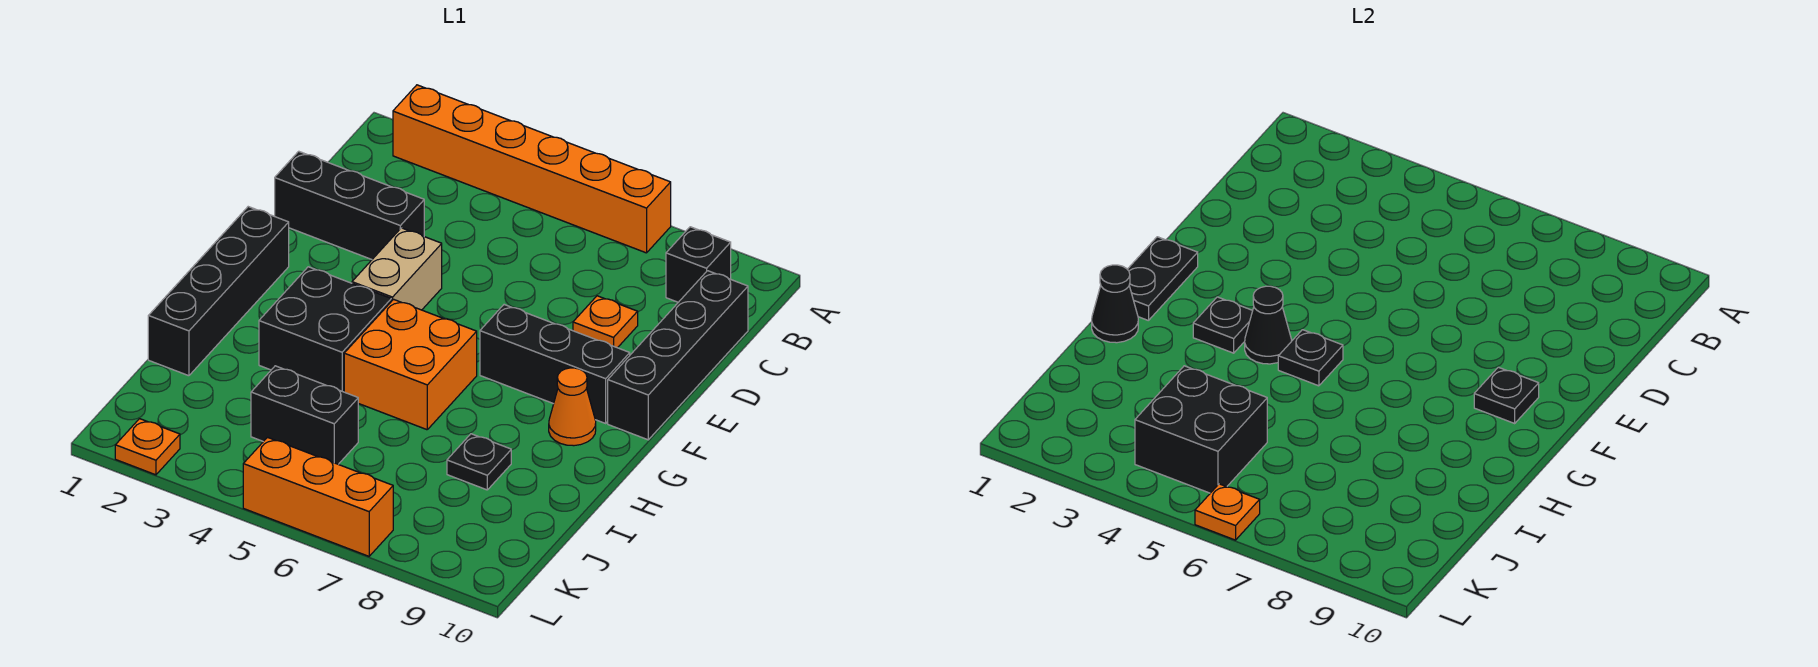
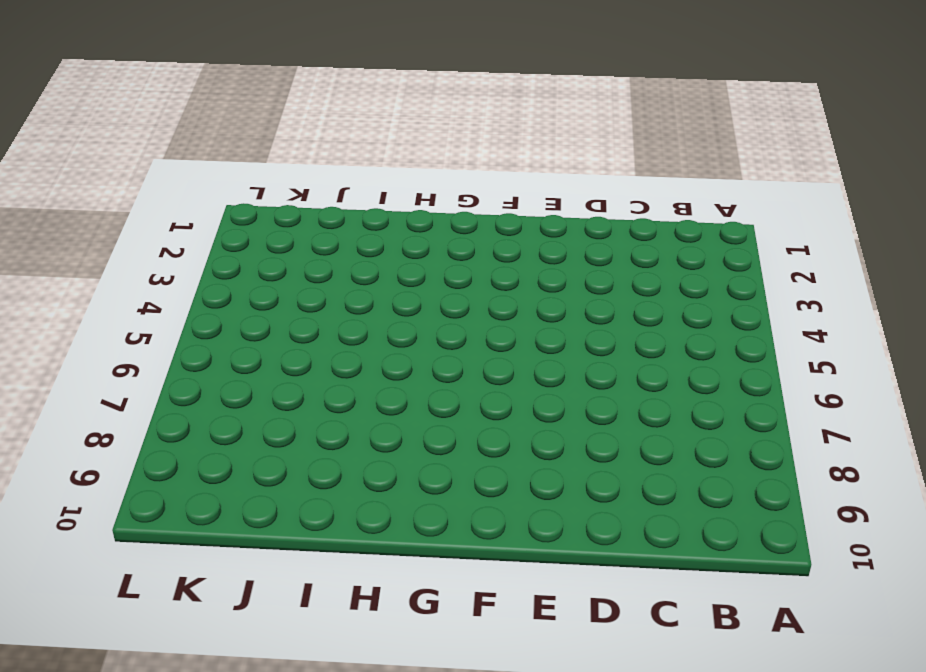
none -> orange brick A2:A7 level 1
none -> black brick B9 level 1
none -> black brick C10:F10 level 1

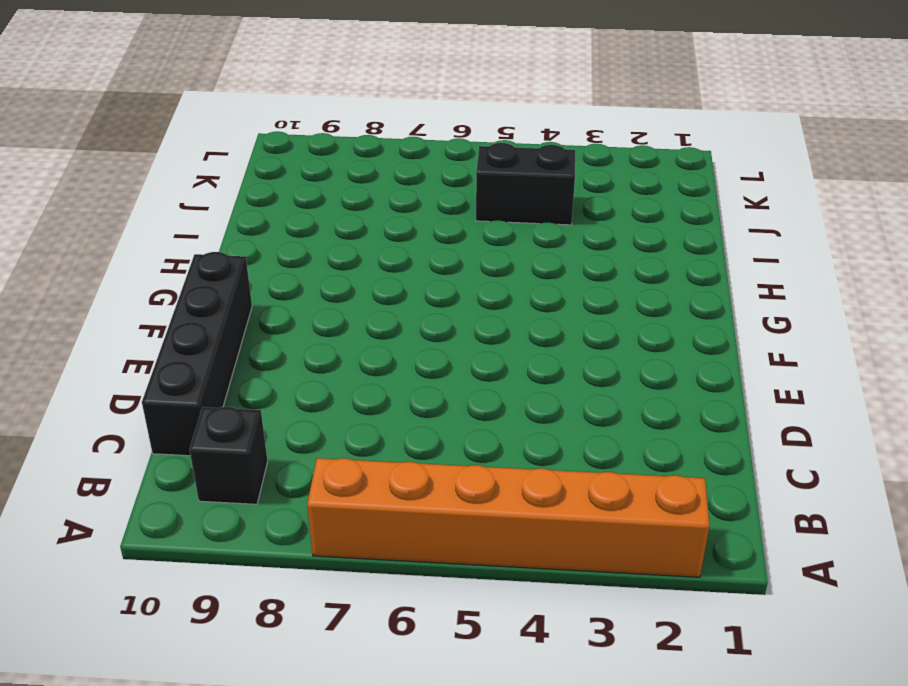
none -> black brick D1:D3 level 1
none -> orange plate D8 level 1
none -> tan brick E4:F4 level 1

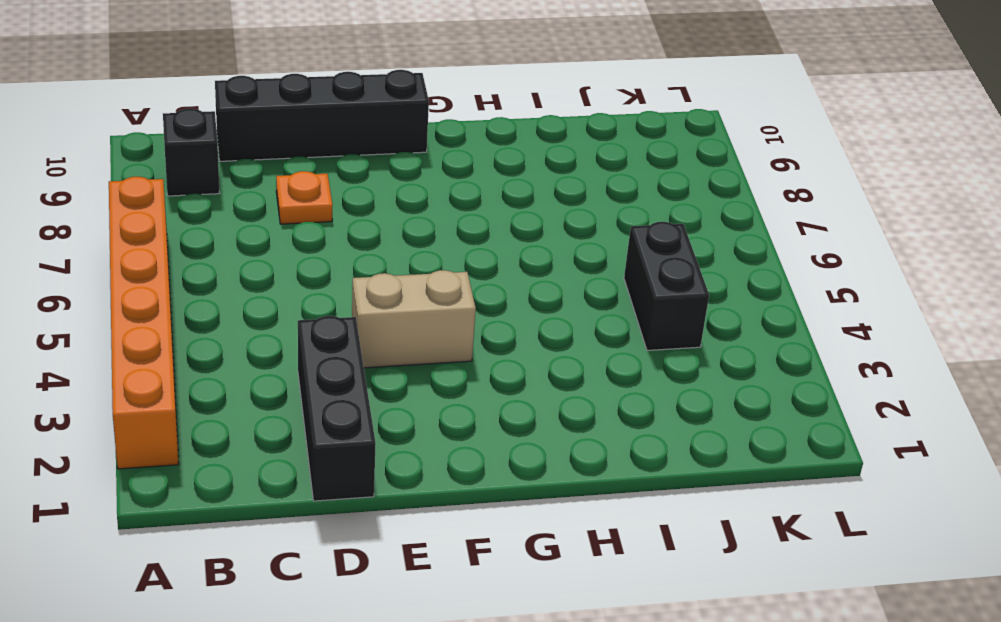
none -> black brick F1:I1 level 1
none -> black brick F7:F9 level 1
none -> black brick G3:H4 level 1

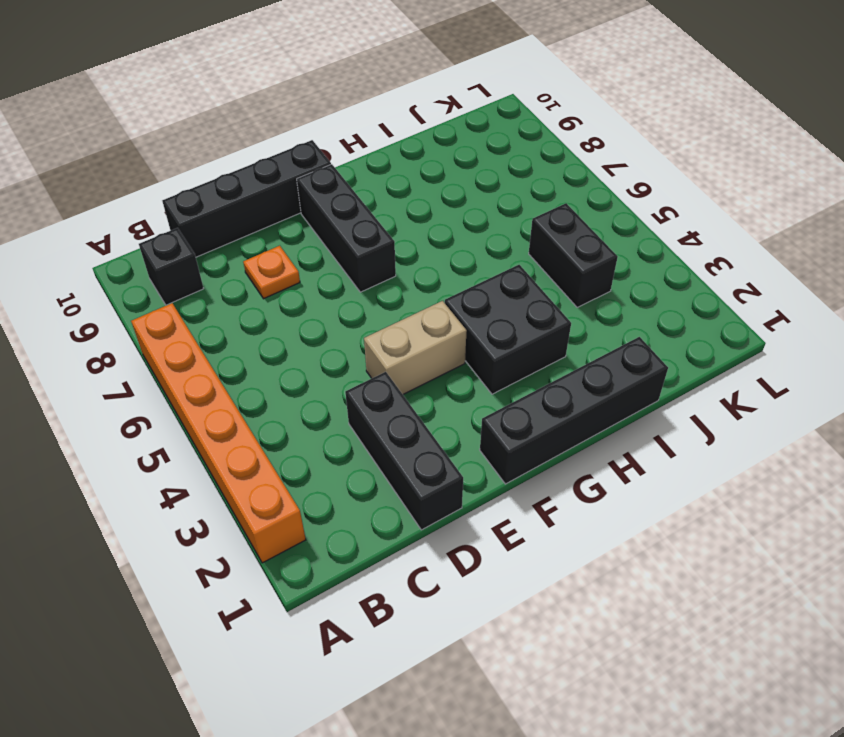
none -> orange brick G5:H6 level 1
none -> orange cone G9 level 1
none -> black plate I8 level 1

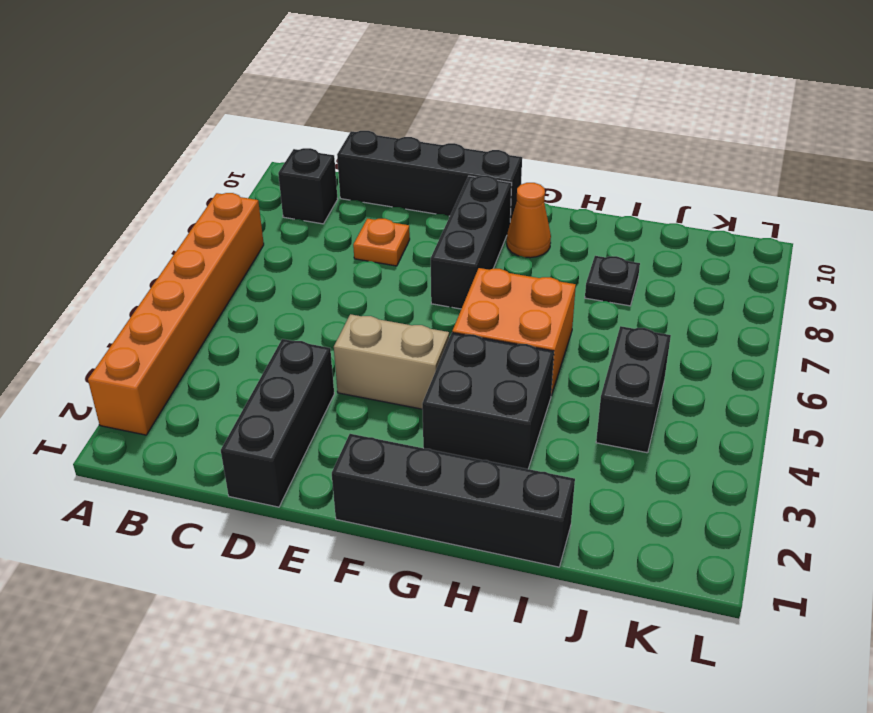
none -> orange plate L2 level 1
none -> orange brick L5:L7 level 1
none -> black plate F1:G1 level 2

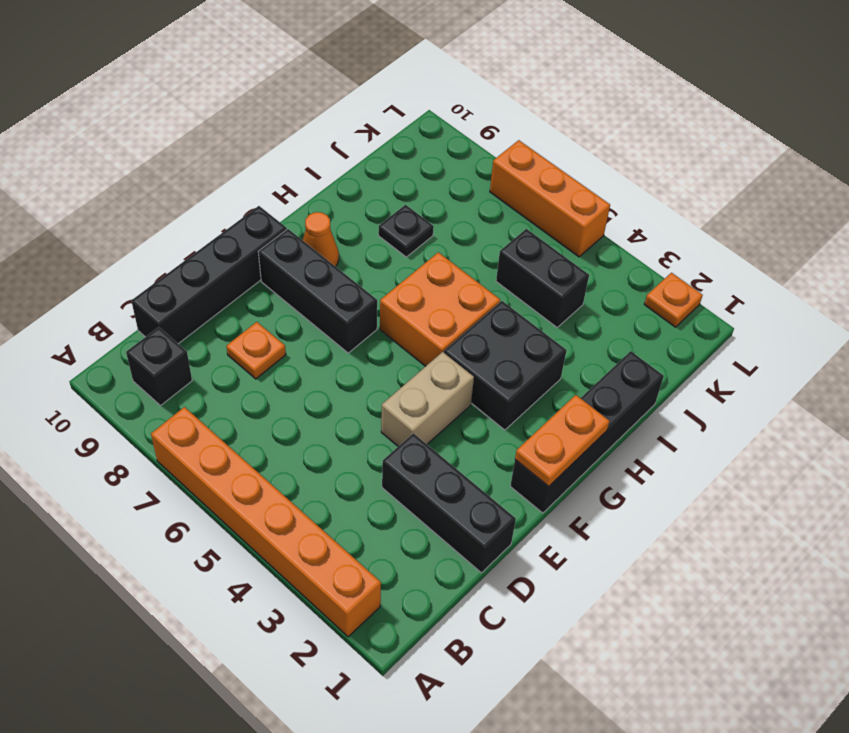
orange plate F1:G1 level 2 -> black plate F1:G1 level 2
none -> black plate F9 level 2
none -> black plate G3 level 2
none -> black cone G4 level 2

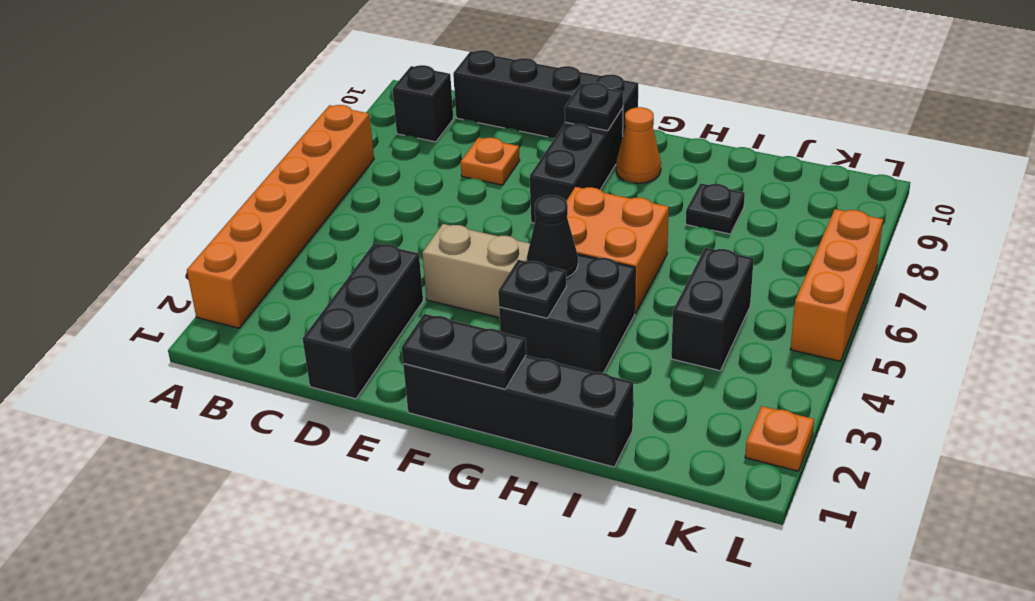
none -> black plate G5 level 2
none -> black cone H1 level 2
none -> black brick J4:K5 level 2

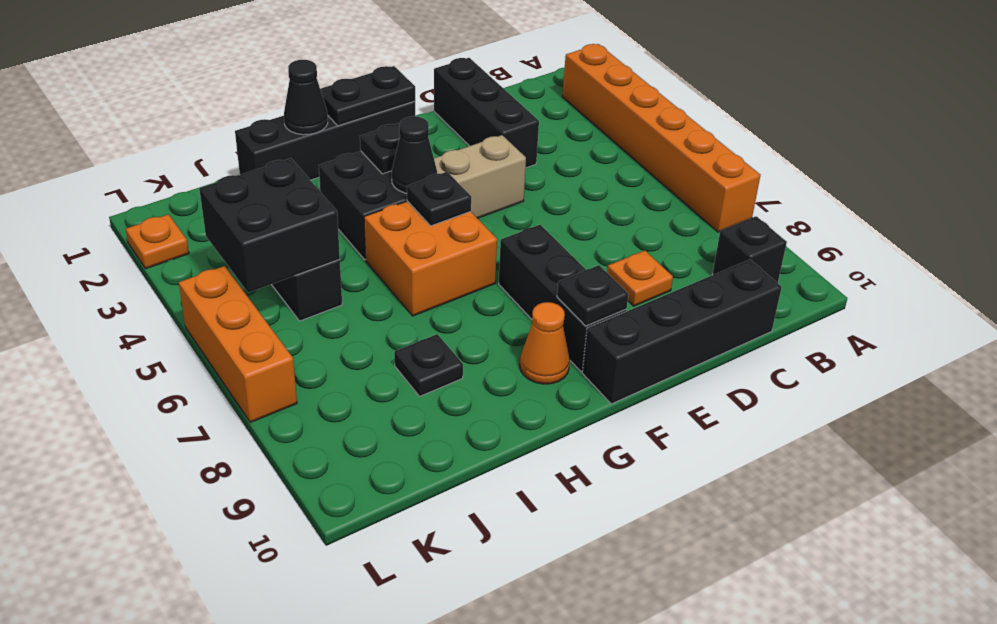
none -> orange plate L6 level 2

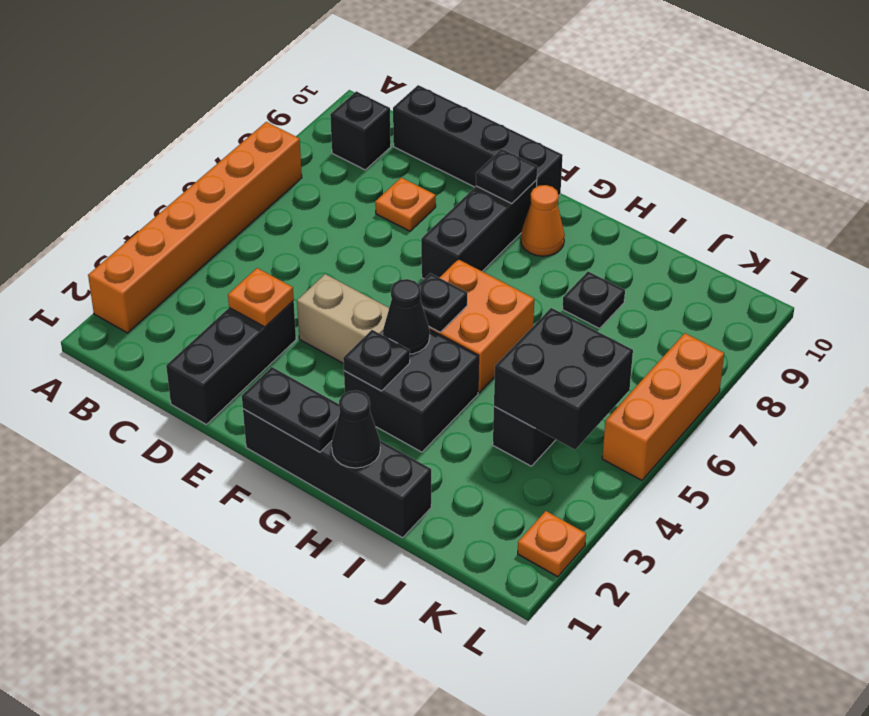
orange plate D3 level 2 -> orange plate L6 level 2

